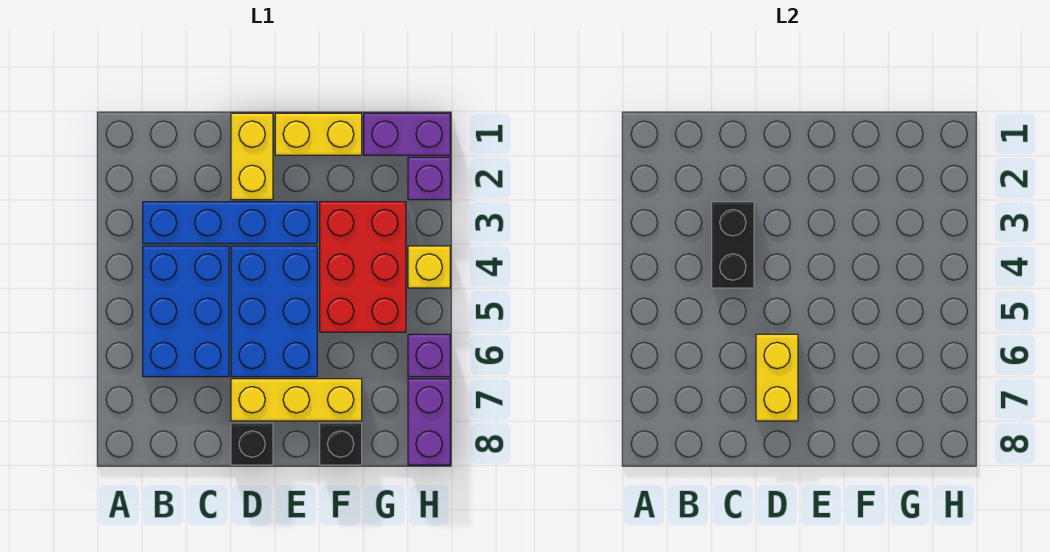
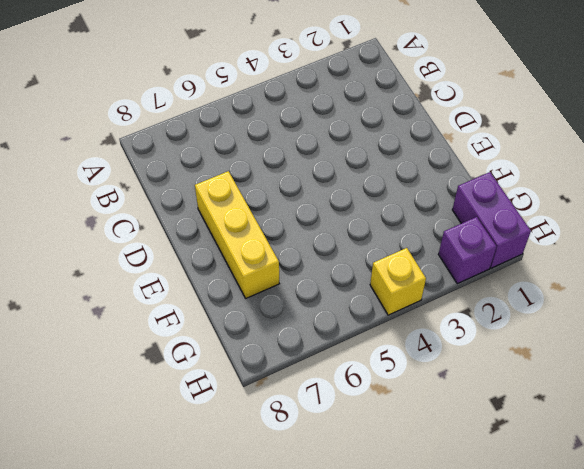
none -> blue brick B3:E3 level 1
none -> blue brick B4:C6 level 1
none -> yellow brick D1:D2 level 1

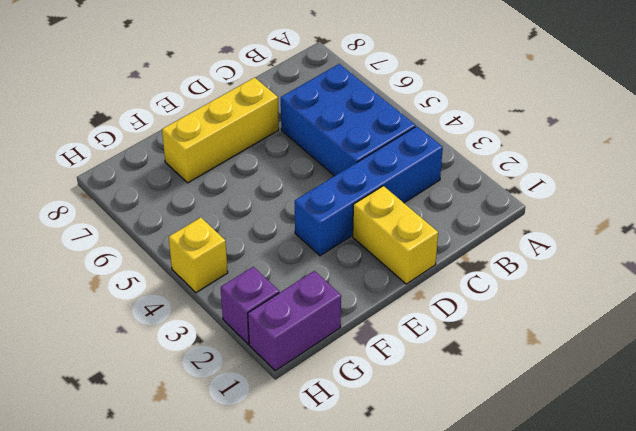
none -> blue brick D4:E6 level 1
none -> black brick D8 level 1
none -> yellow brick E1:F1 level 1

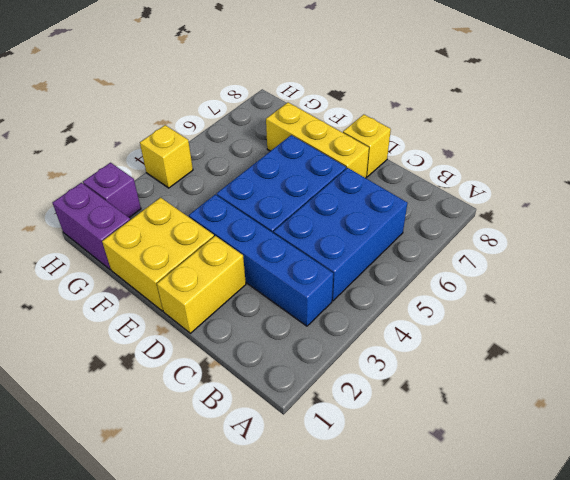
yellow brick D8 level 1 -> black brick D8 level 1
yellow brick E1:F2 level 1 -> yellow brick E1:F1 level 1
none -> red brick F3:G5 level 1
none -> black brick F8 level 1
none -> purple brick H6 level 1

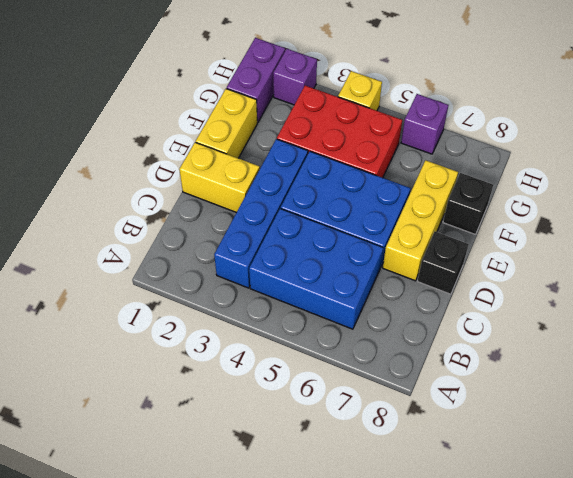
none -> purple brick H7:H8 level 1
none -> black brick C3:C4 level 2
none -> yellow brick D6:D7 level 2

